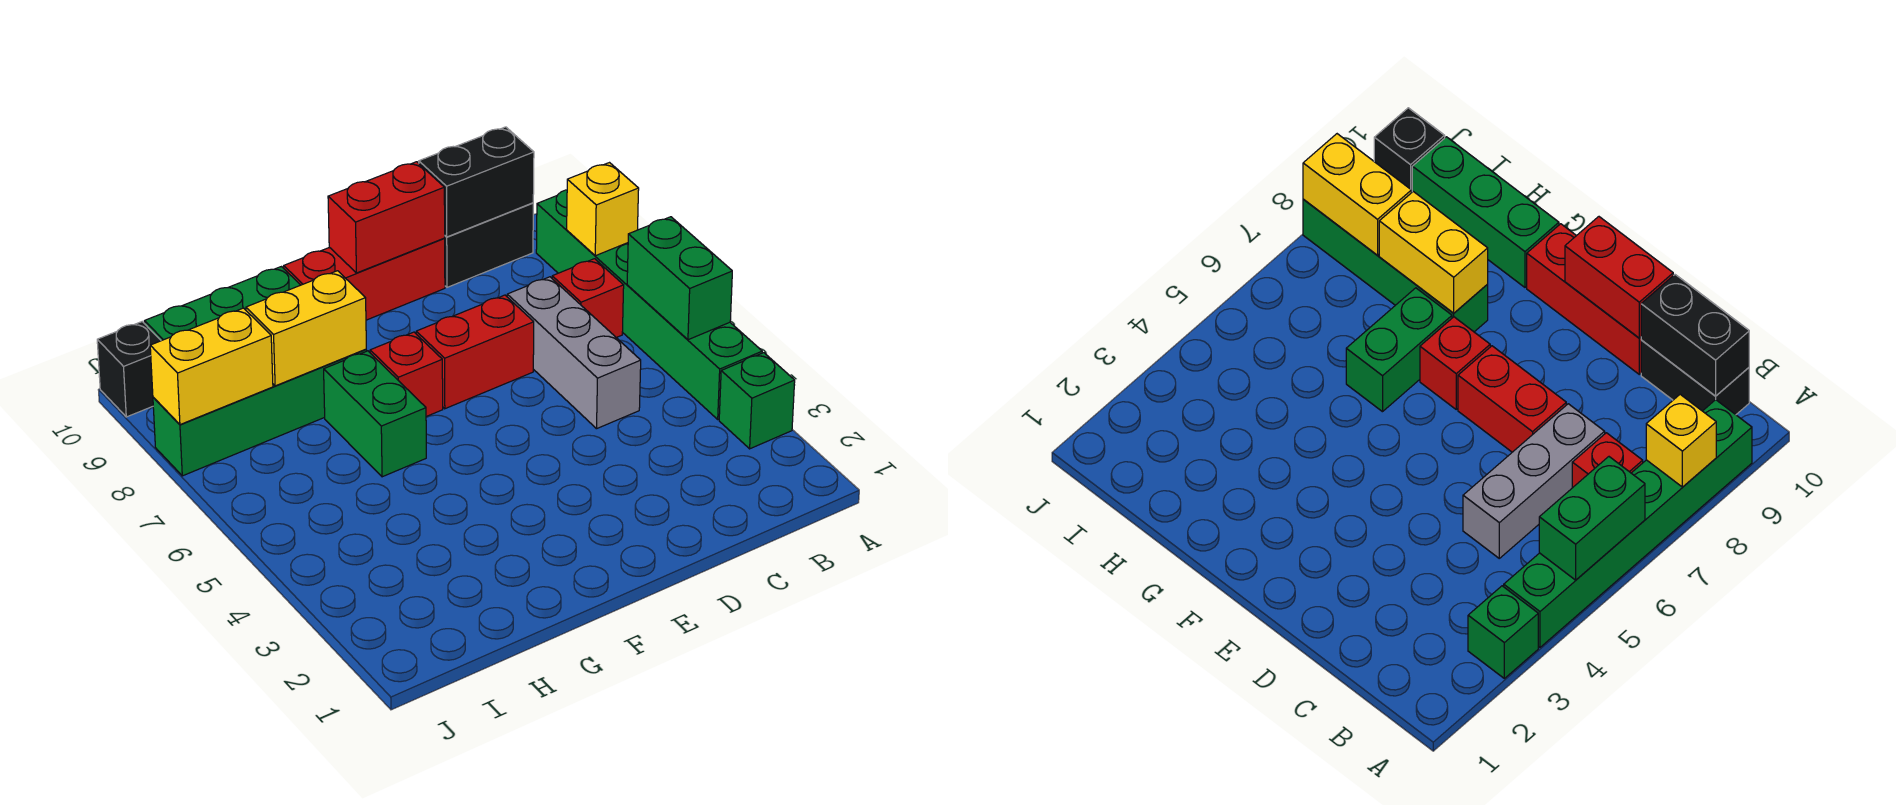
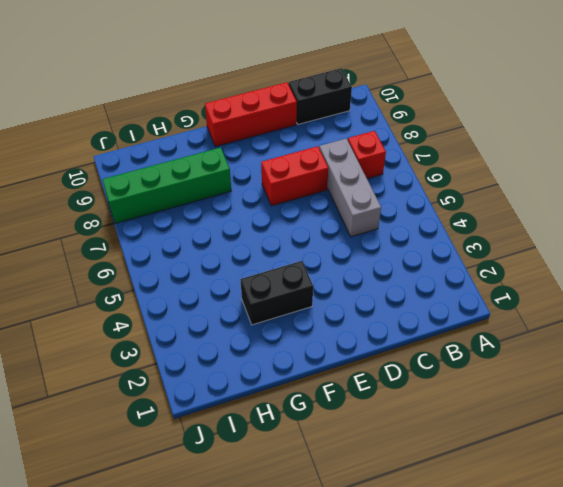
black brick F3:G3 level 1 -> black brick B10:C10 level 2
none -> green brick A3 level 1
none -> green brick A4:A9 level 1
none -> red brick F7 level 1

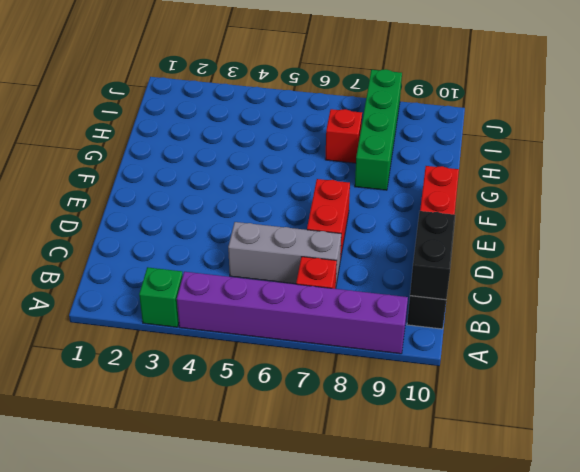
purple brick A4:A9 level 1 -> green brick A4:A9 level 1
red brick H7 level 1 -> red brick F7 level 1
none -> green brick G6:G7 level 1
none -> green brick G10:I10 level 1
none -> black brick J10 level 1

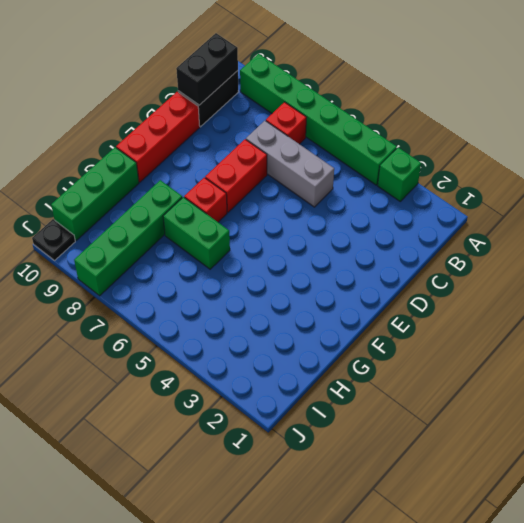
black plate J10 level 1 -> black brick J10 level 1
none -> green brick A5:A6 level 2
none -> yellow brick A8 level 2
none -> red brick D10:E10 level 2

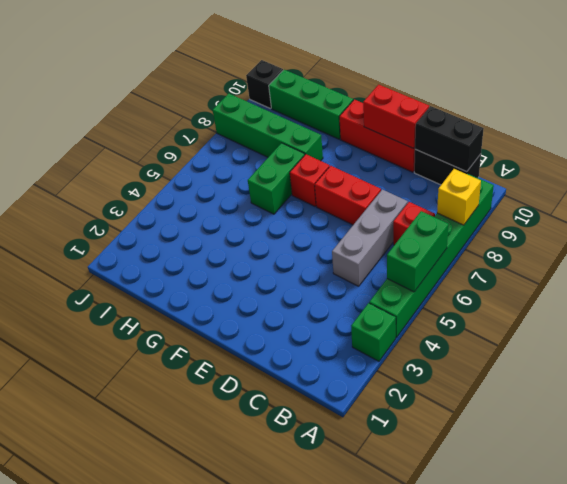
none -> yellow brick G8:H8 level 2
none -> yellow brick I8:J8 level 2

